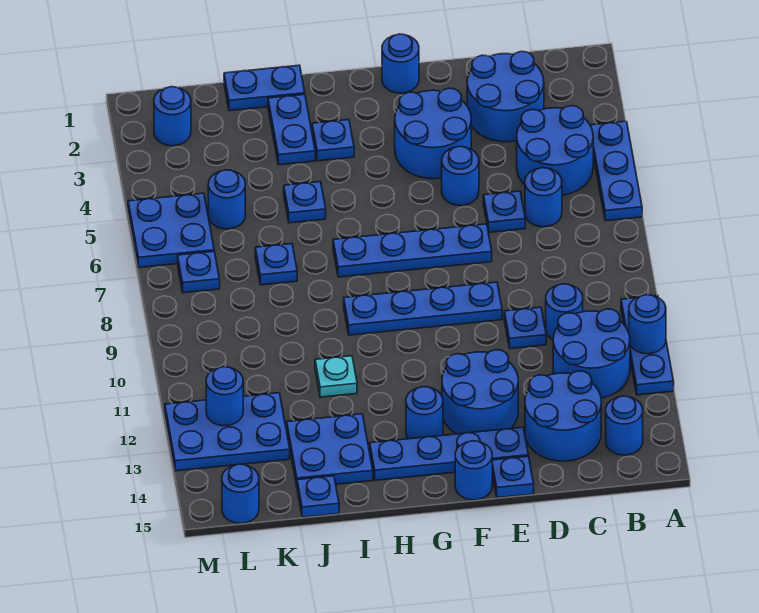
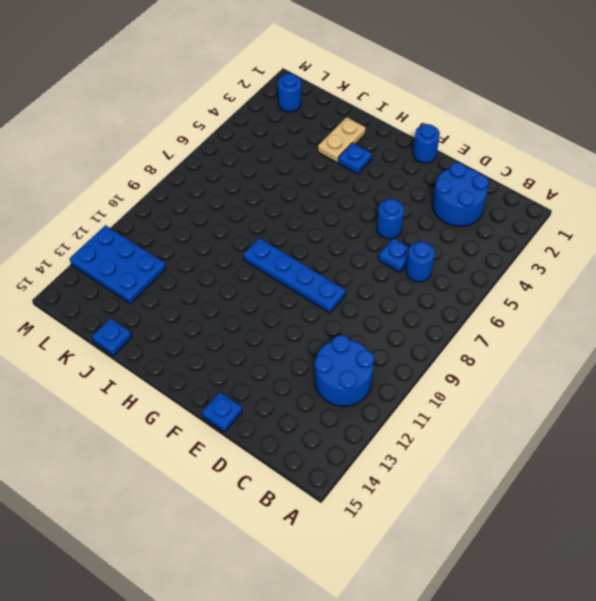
tan plate I2:I3 level 1 -> blue plate I2:I3 level 1
none -> blue plate A4:A6 level 1
none -> blue plate A10:A12 level 1
none -> blue round brick B4:C5 level 1
none -> blue round brick B14 level 1

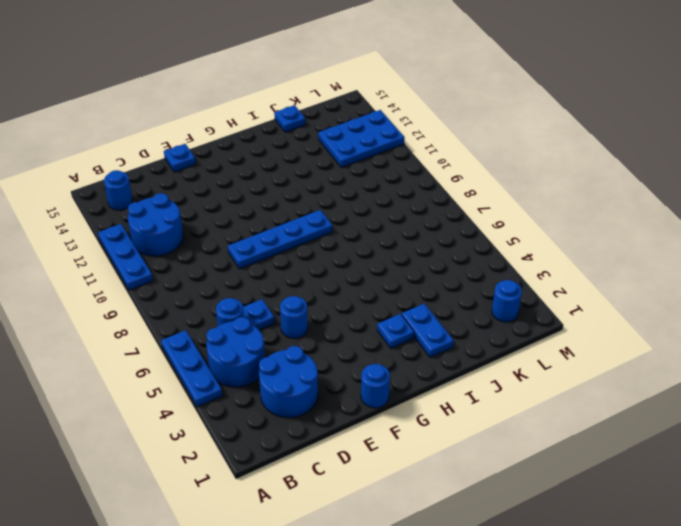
none -> blue round brick C10 level 1
none -> blue round brick C13:D14 level 1
none -> blue plate D10 level 1
none -> blue round brick E3:F4 level 1

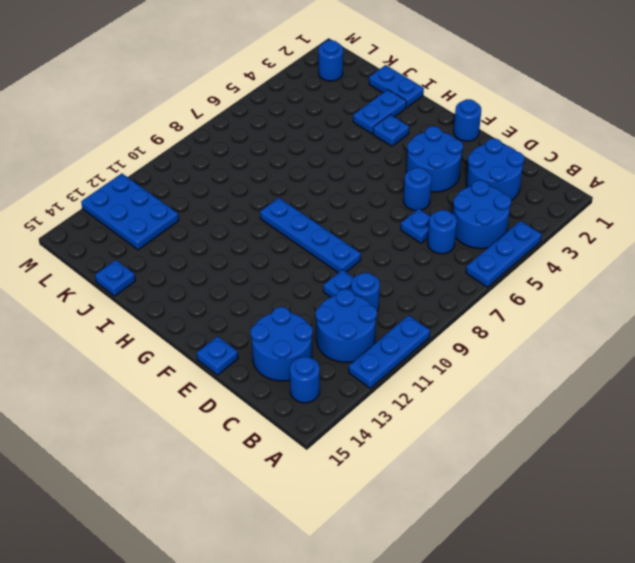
none -> blue plate E7:H7 level 1
none -> blue round brick E12:F13 level 1
none -> blue plate E14:H14 level 1
none -> blue round brick F15 level 1

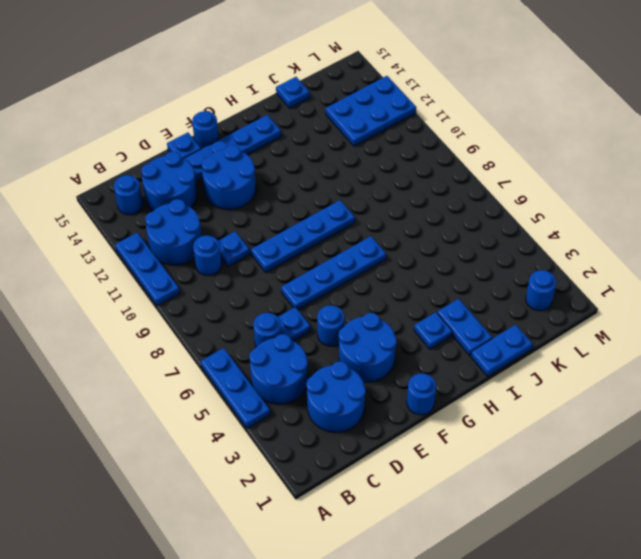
none -> blue round brick G13 level 1
none -> blue plate I5 level 1
none -> cyan plate I11 level 1
none -> blue plate I13:J14 level 1

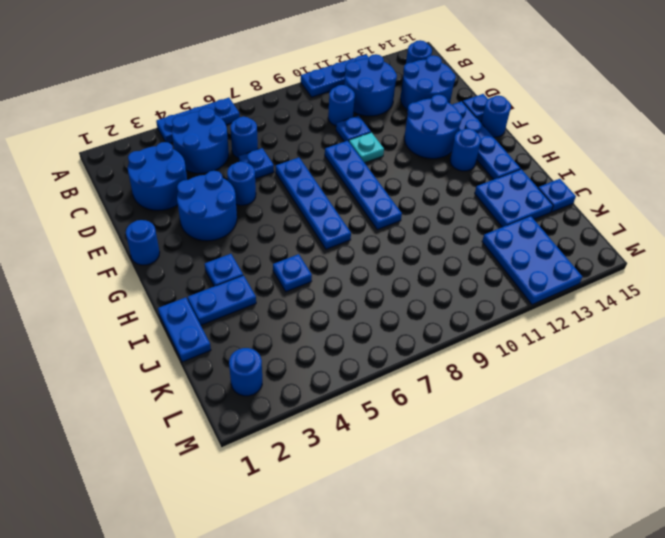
cyan plate E10 level 1 -> cyan plate I11 level 1
none -> blue plate J7 level 1
none -> blue round brick K5 level 1
none -> blue plate L5:M6 level 1
none -> blue plate L7 level 1

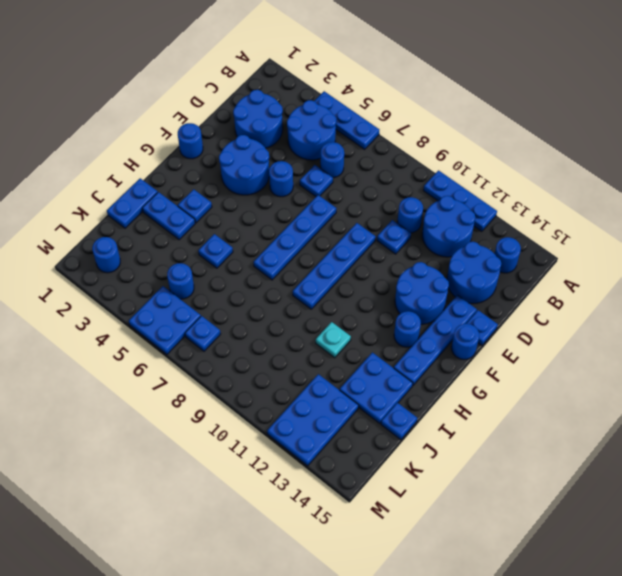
none -> blue plate J7 level 1
none -> blue round brick L15 level 1
none -> blue round brick A11 level 2
none -> blue round brick L12 level 2

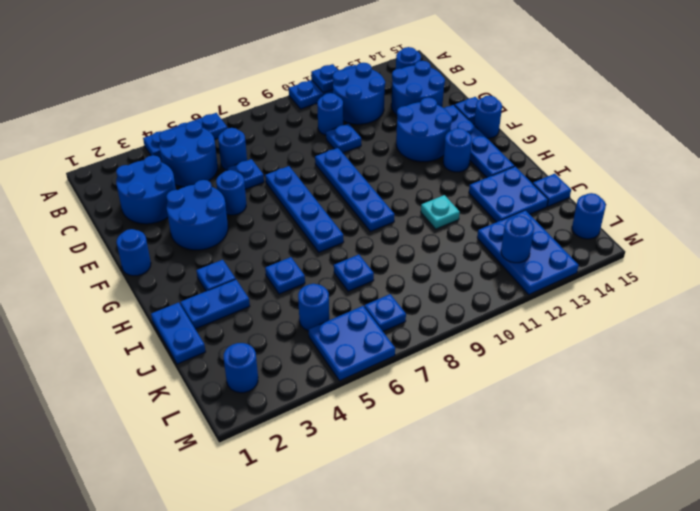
blue plate A11 level 2 -> blue round brick A11 level 2

